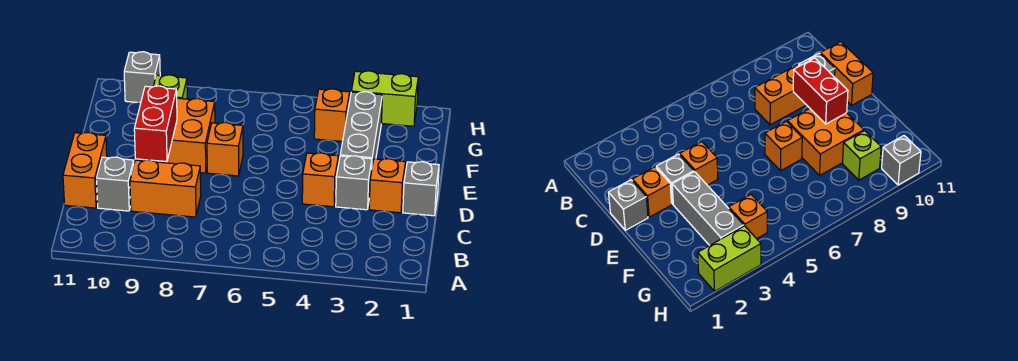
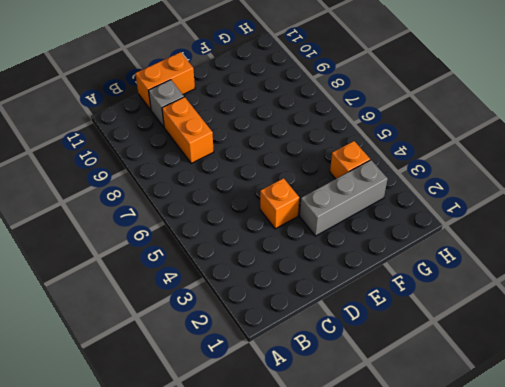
none -> grey brick D1 level 1
none -> orange brick D2 level 1
none -> grey brick D3 level 1

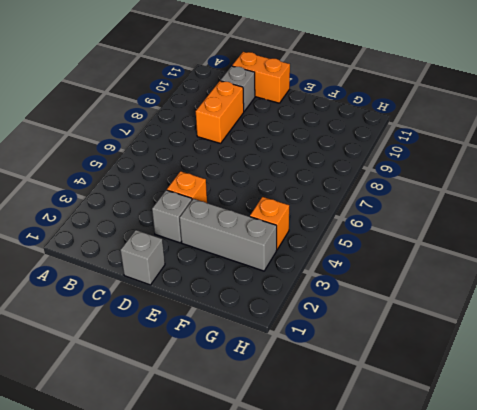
none -> orange brick D2 level 1
none -> orange brick E7 level 1
none -> orange brick E8:F9 level 1

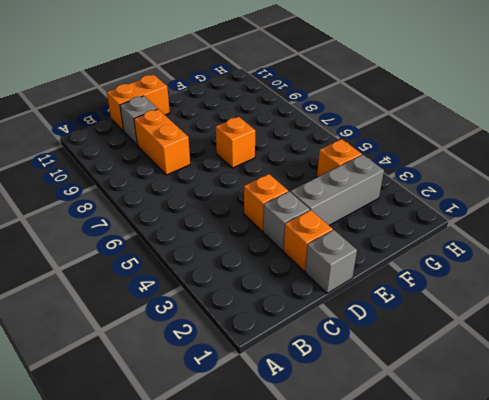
none -> orange brick E8:F9 level 1
none -> lime brick G9 level 1
none -> lime brick H2:H3 level 1

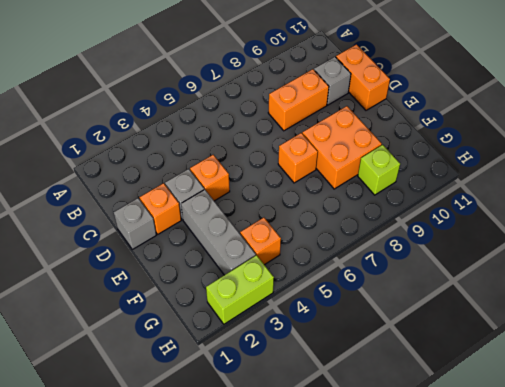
none -> grey brick H10 level 1
none -> red brick D9:E9 level 2

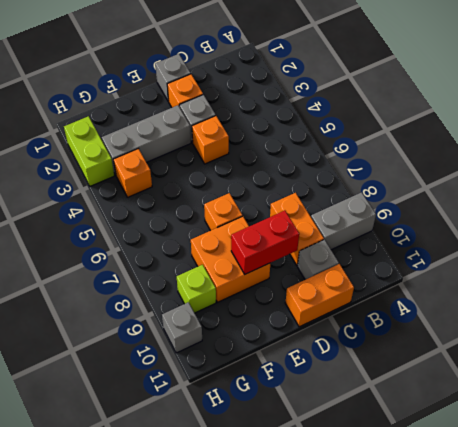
grey brick A9:B9 level 1 -> none

